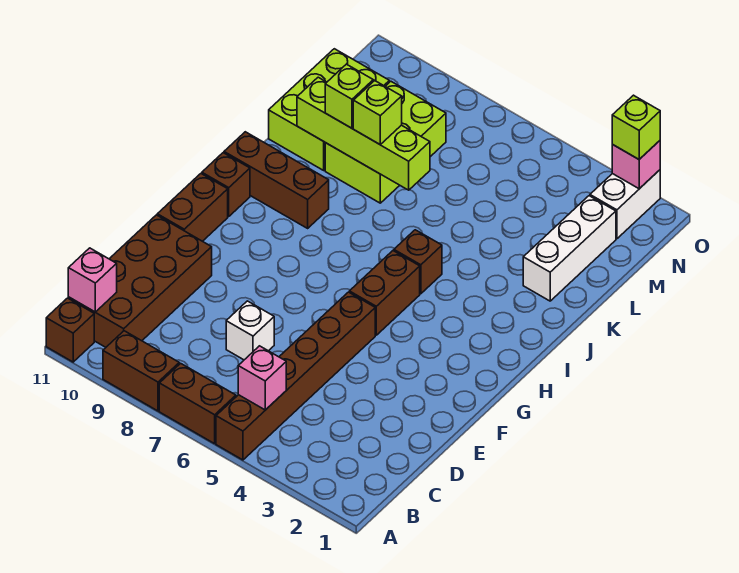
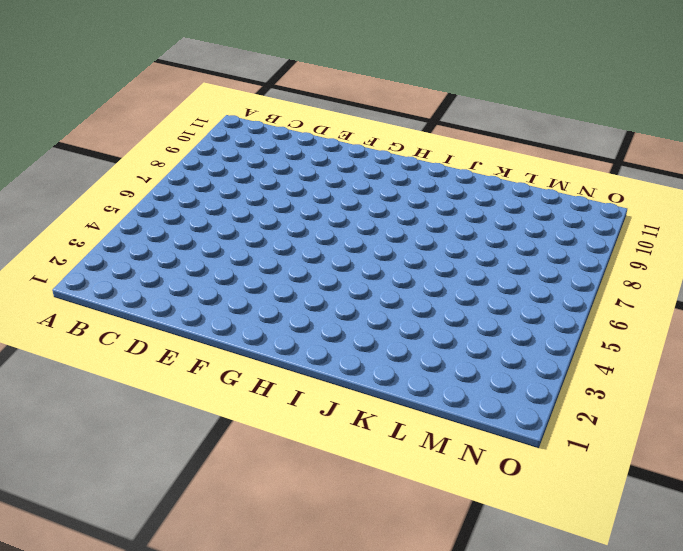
none -> brown brick A5:F5 level 1
none -> brown brick A6:A7 level 1
none -> brown brick A8:A9 level 1

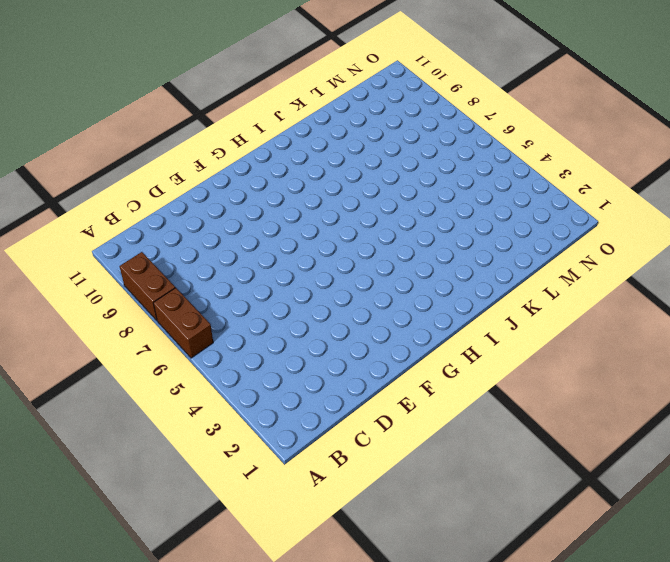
none -> brown brick A5:F5 level 1
none -> brown brick A11 level 1
none -> brown brick B10:E11 level 1

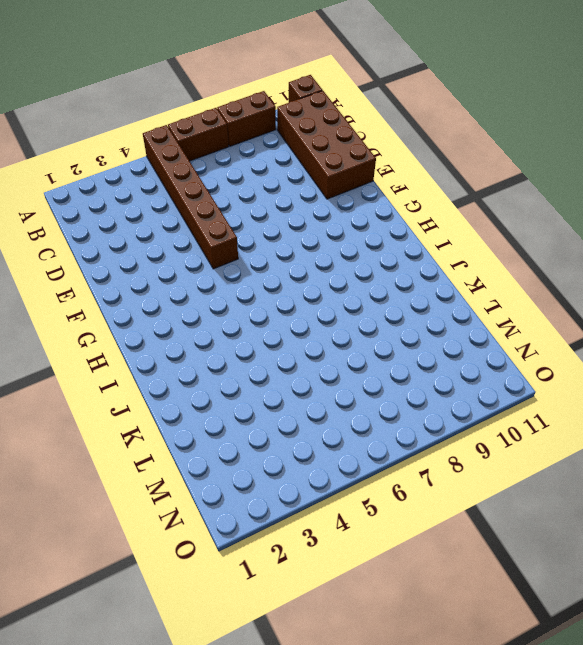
none -> white brick D7 level 1
none -> brown brick F11:G11 level 1
none -> brown brick G5:H5 level 1

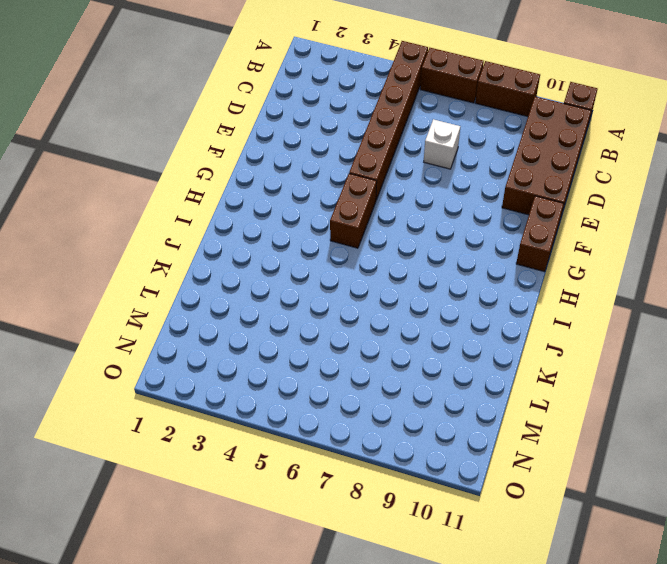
none -> brown brick H11 level 1
none -> brown brick I5 level 1
none -> brown brick I9:I11 level 1

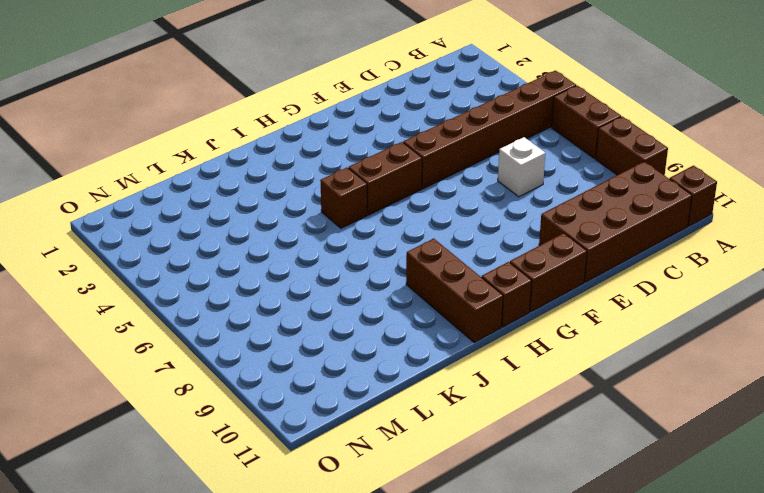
none -> white brick K2:M2 level 1
none -> lime brick K8:M9 level 1
none -> lime brick K10:M11 level 1

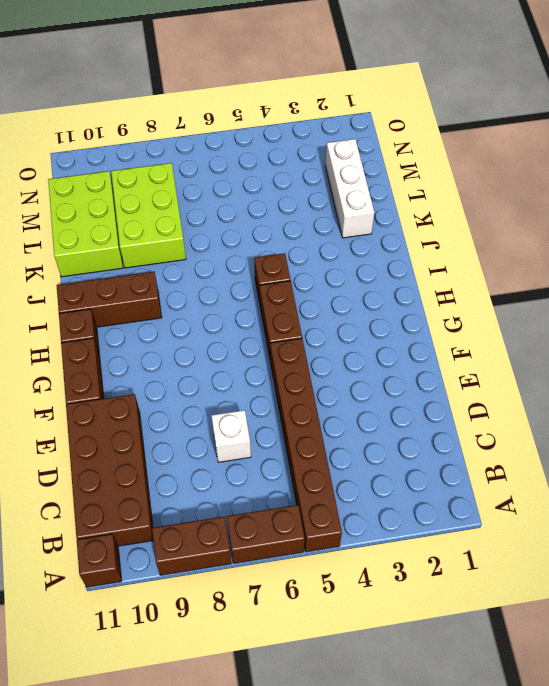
none -> white brick N2:O2 level 1
none -> pink brick B5 level 2
none -> pink brick B11 level 2

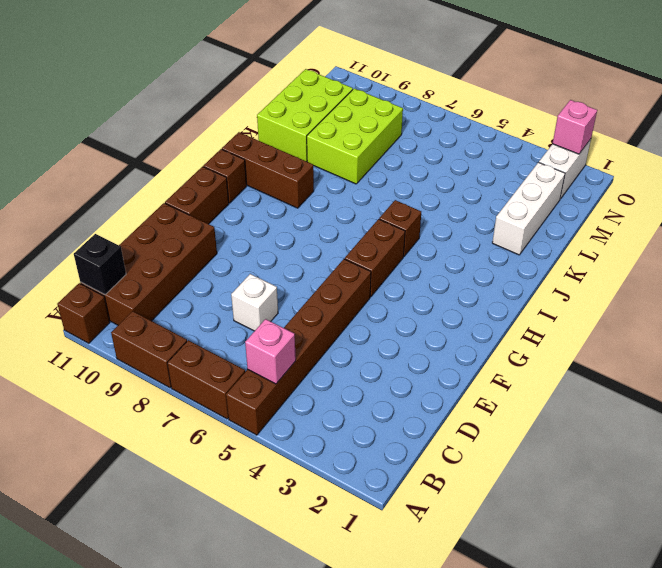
black brick B11 level 2 -> pink brick B11 level 2
none -> lime brick K7:K10 level 2
none -> lime brick K8 level 3
none -> lime brick K9 level 3

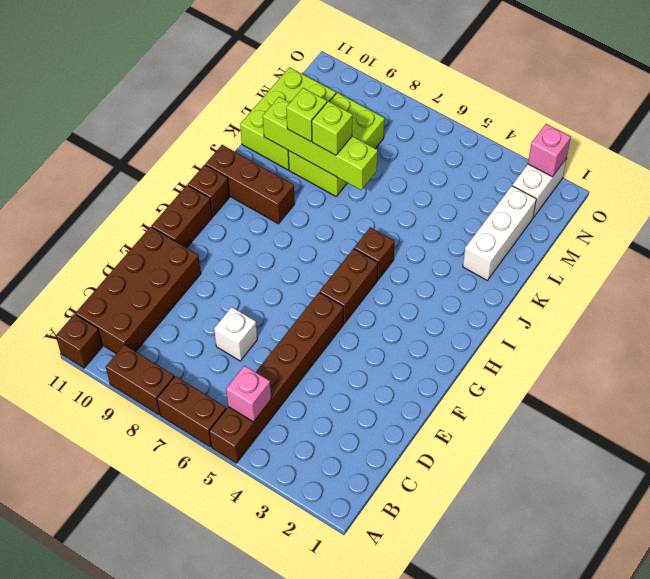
none -> pink brick B11 level 2
none -> lime brick O2 level 3

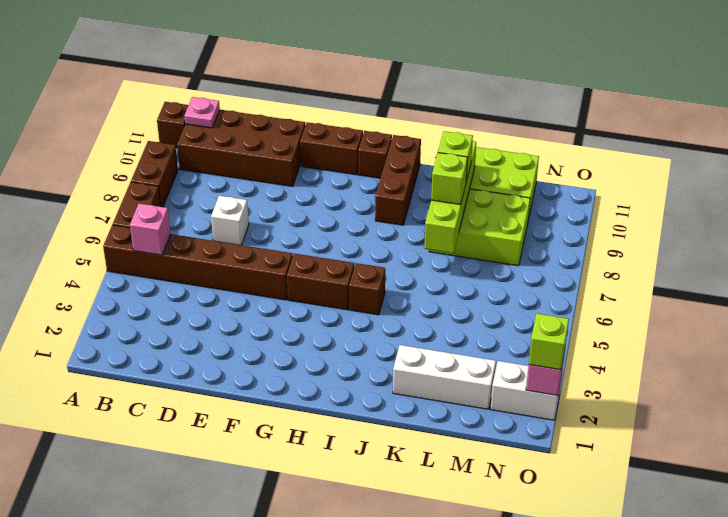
pink plate B11 level 2 -> pink brick B11 level 2

